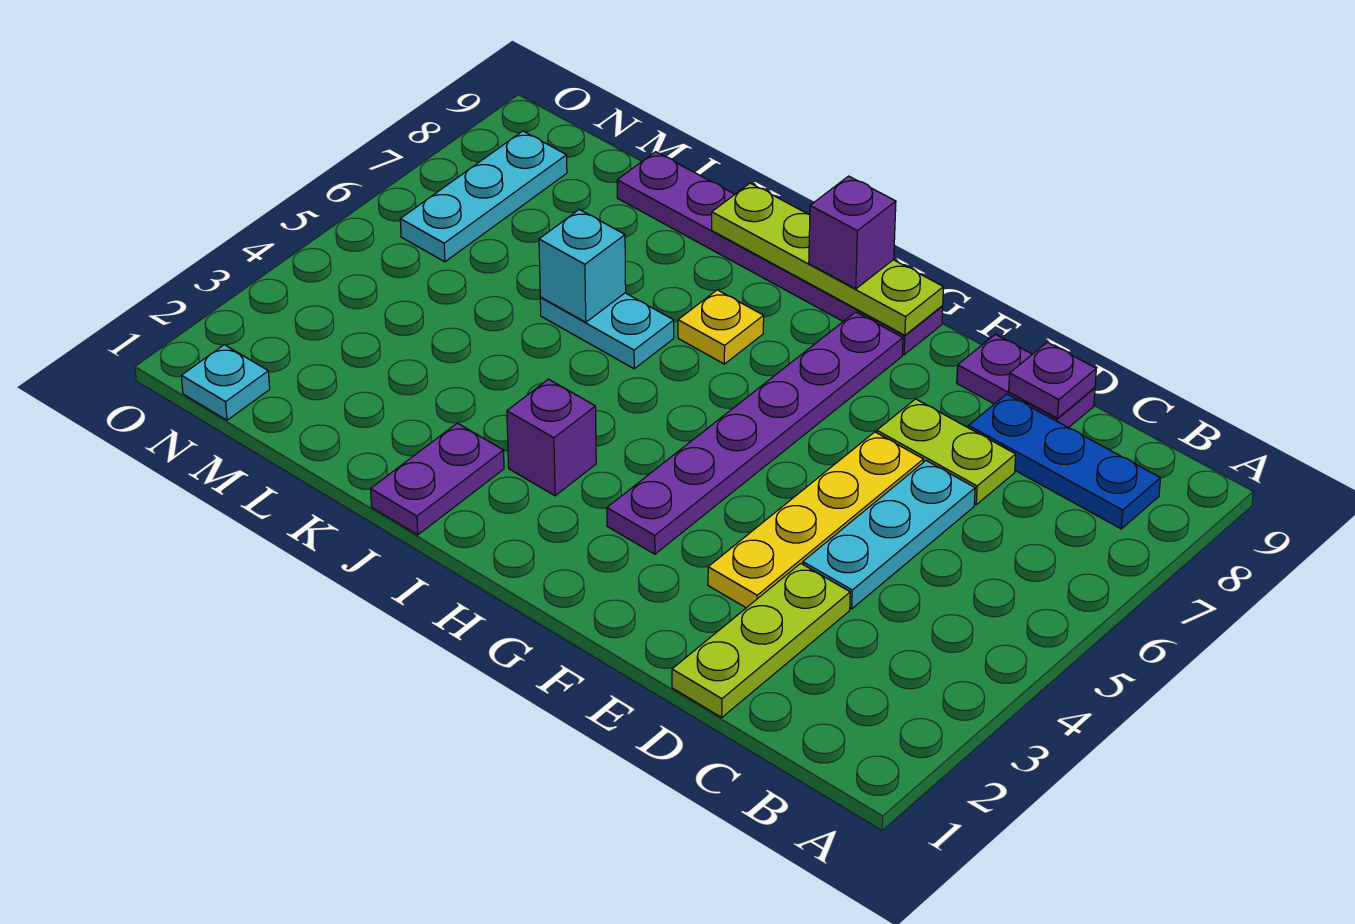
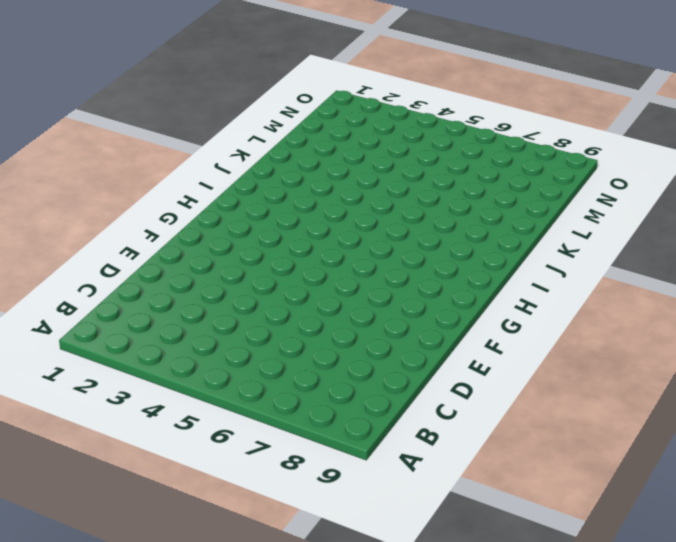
none -> blue plate B8:D8 level 1
none -> lime plate D1:D3 level 1
none -> cyan plate D4:D6 level 1

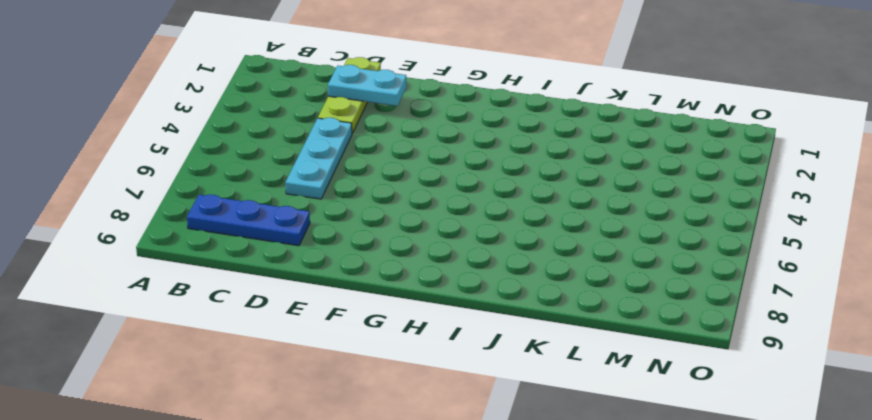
cyan plate D2:E2 level 2 -> cyan plate J6:K6 level 1
none -> lime plate D7:E7 level 1
none -> purple plate D9:E9 level 1
none -> yellow plate E3:E6 level 1

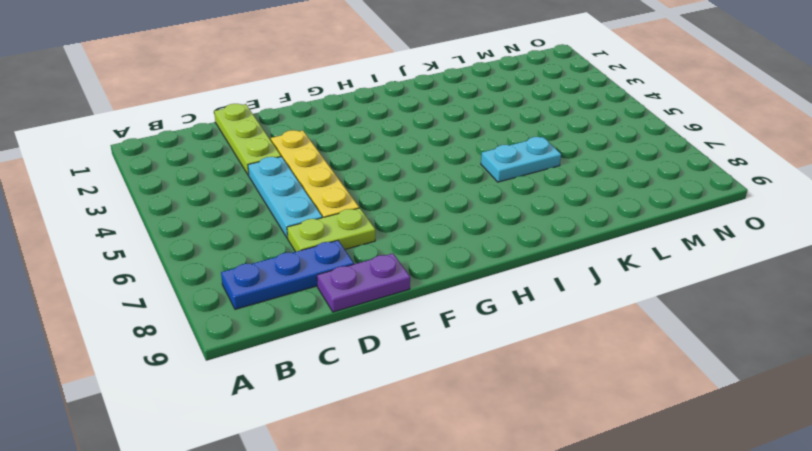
none -> purple plate G3:G8 level 1
none -> purple plate G9:L9 level 1
none -> purple brick I3 level 1

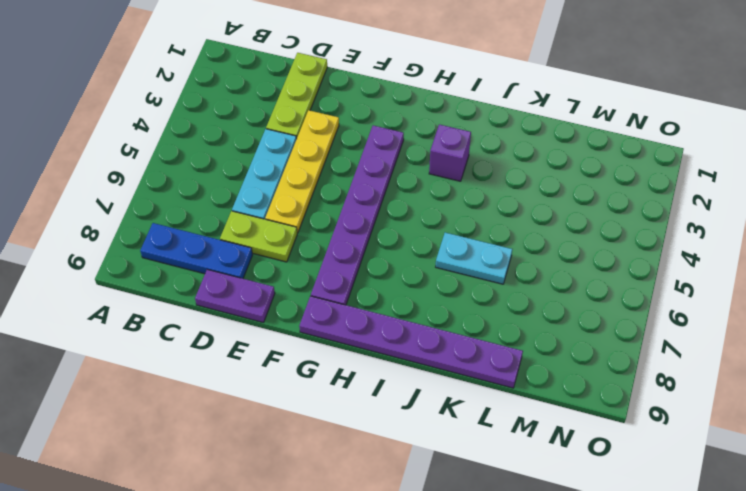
none -> yellow plate I7 level 1
none -> purple plate J1:J2 level 1
none -> cyan plate N1 level 1

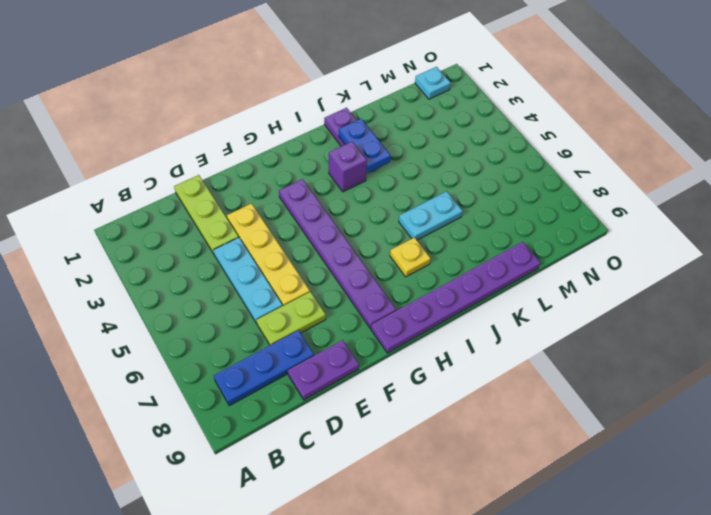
blue plate J2:J3 level 2 -> none
none -> cyan plate N6:N8 level 1
none -> purple plate D9 level 2
none -> lime plate G9:J9 level 2

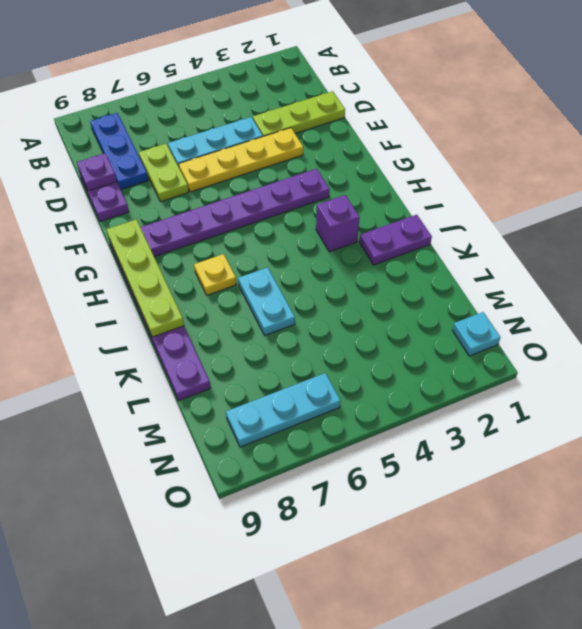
none -> cyan brick K6 level 2
none -> purple brick H9 level 3

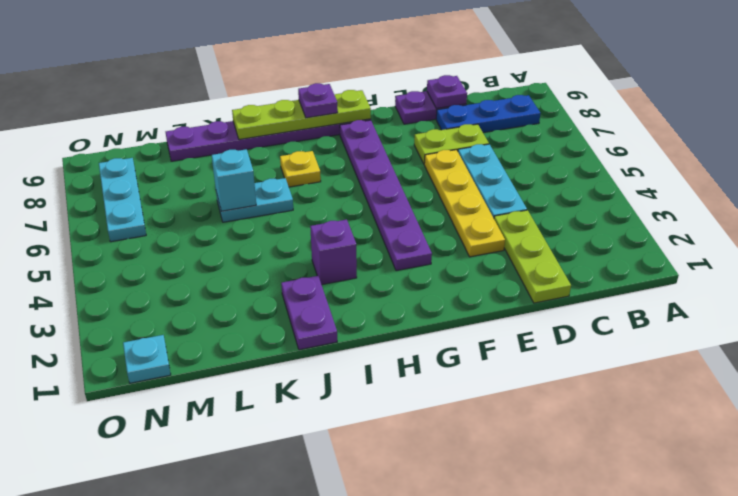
purple plate H9 level 3 -> purple brick H9 level 3

